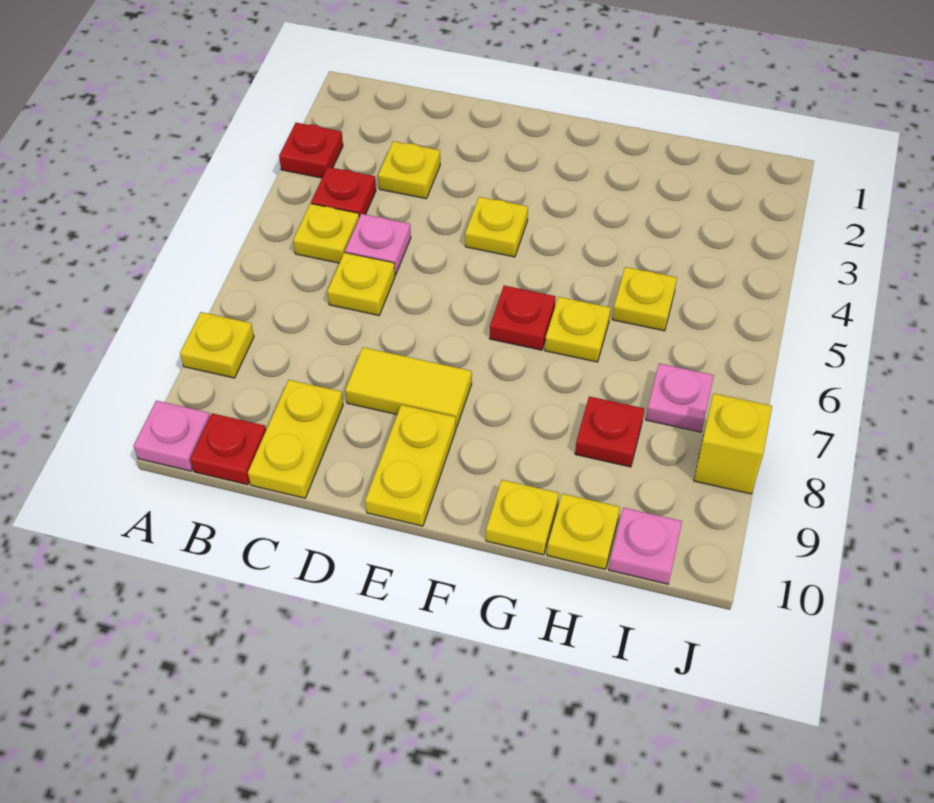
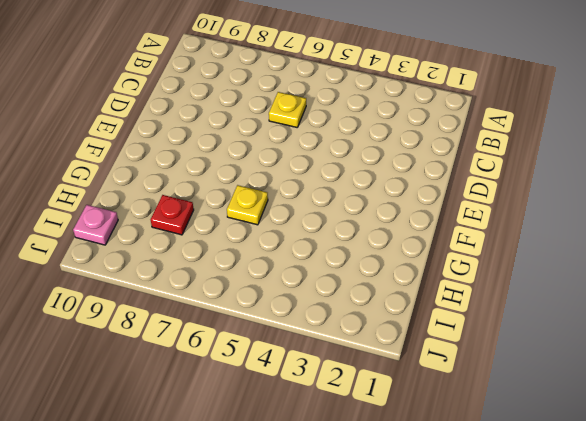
none -> red plate A3 level 1
none -> yellow plate A8 level 1
none -> pink plate A10 level 1

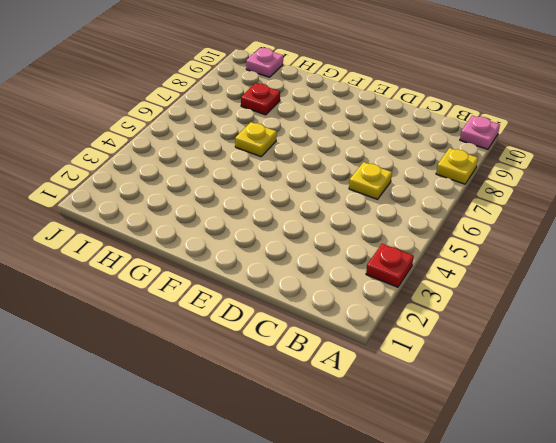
none -> red plate B4 level 1
none -> yellow plate B5 level 1
none -> red plate B10 level 1

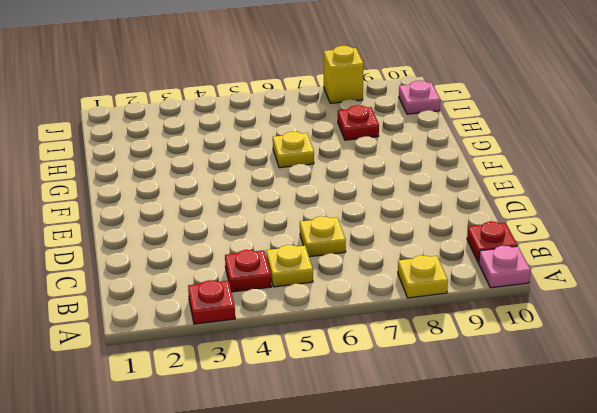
none -> yellow plate C3 level 1
none -> pink plate C5 level 1
none -> yellow plate C9:C10 level 1

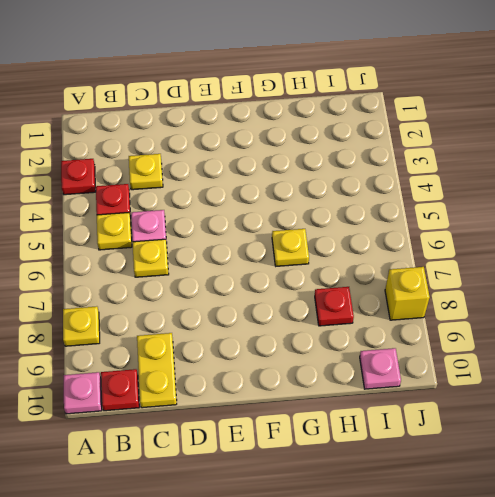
none -> yellow tile D8:E8 level 1
none -> yellow plate E4 level 1
none -> yellow plate E9:E10 level 1

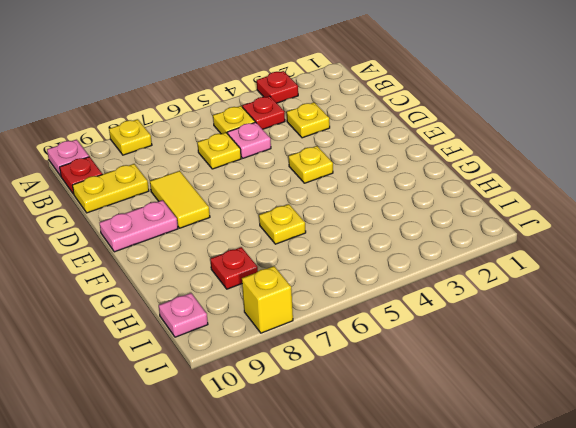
pink plate E9:E10 level 1 -> yellow plate E9:E10 level 1
none -> red plate F6 level 1
none -> yellow plate G10 level 1
none -> yellow plate H5 level 1

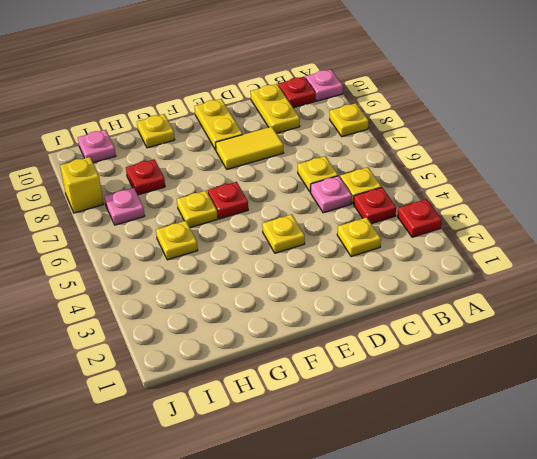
none -> yellow plate H10 level 1

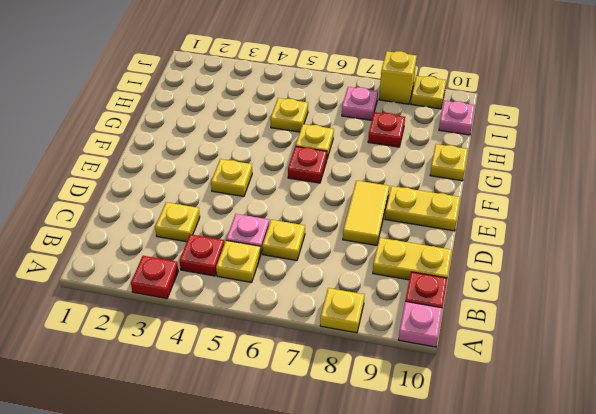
yellow plate J9 level 1 -> yellow plate H10 level 1

